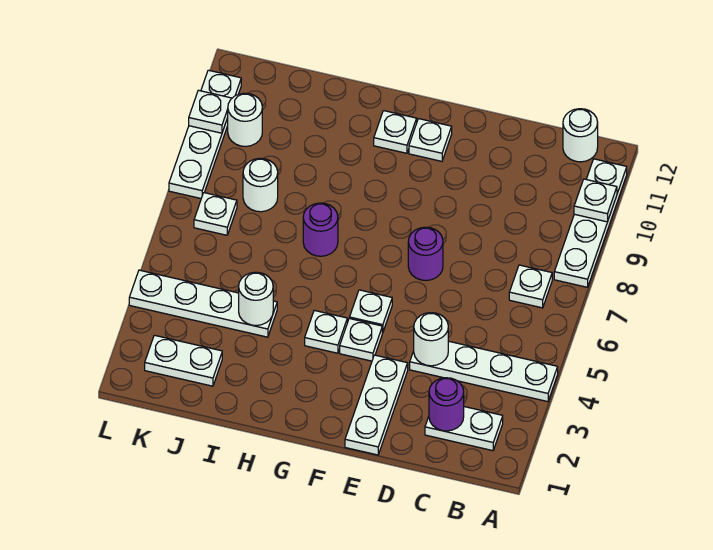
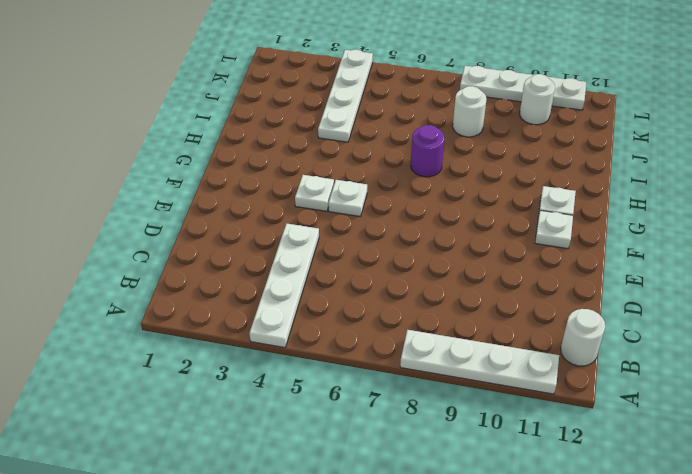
none -> white plate B2:C2 level 1
none -> white plate B7 level 1
none -> white plate E1:E3 level 1

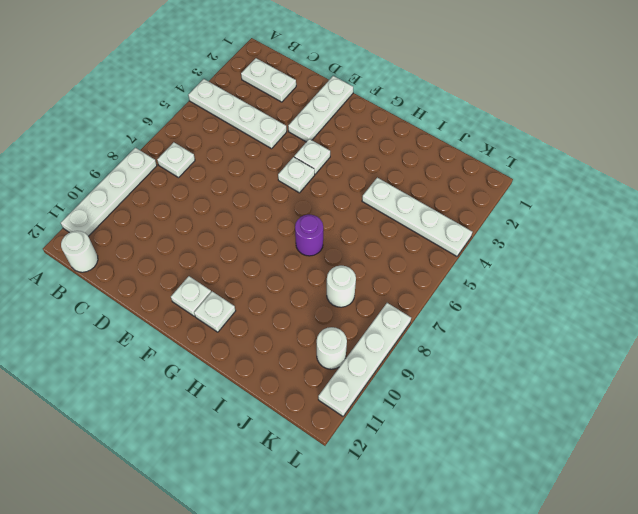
none -> purple round brick E7 level 1
none -> white plate G4 level 1
none -> white plate J2:K2 level 1

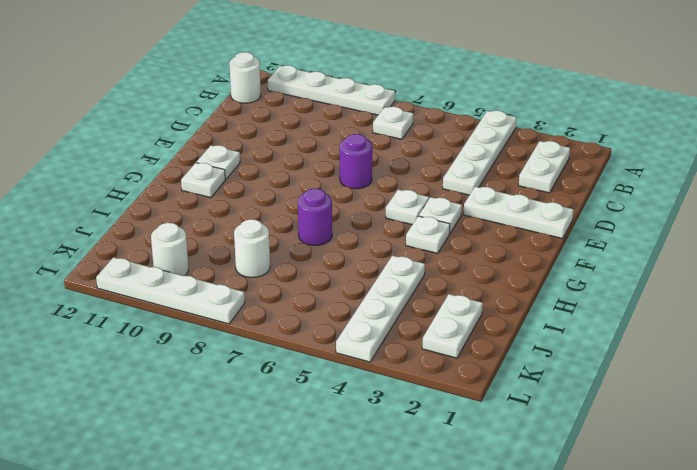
none -> white plate K7 level 1
none -> white plate A10 level 2
none -> purple round brick C2 level 2

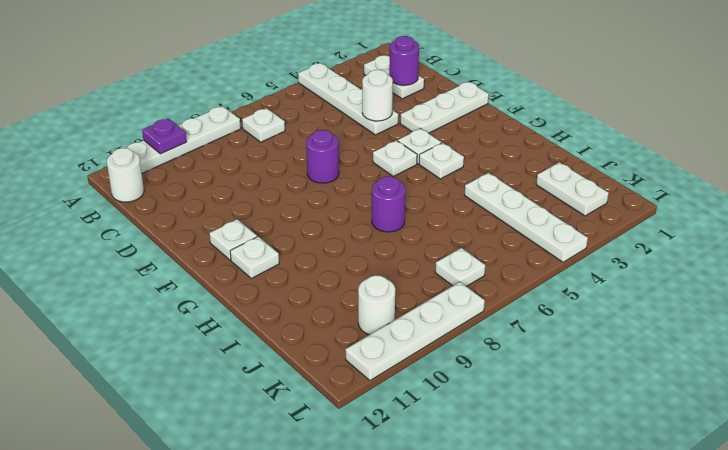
purple plate A10 level 2 -> white plate A10 level 2
none -> white round brick J8 level 1
none -> white round brick I4 level 2
none -> white plate L10 level 2

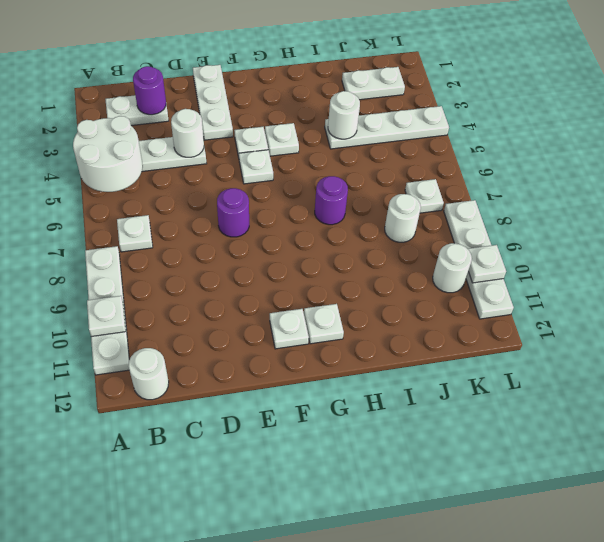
white round brick A4:B5 level 2 -> none

